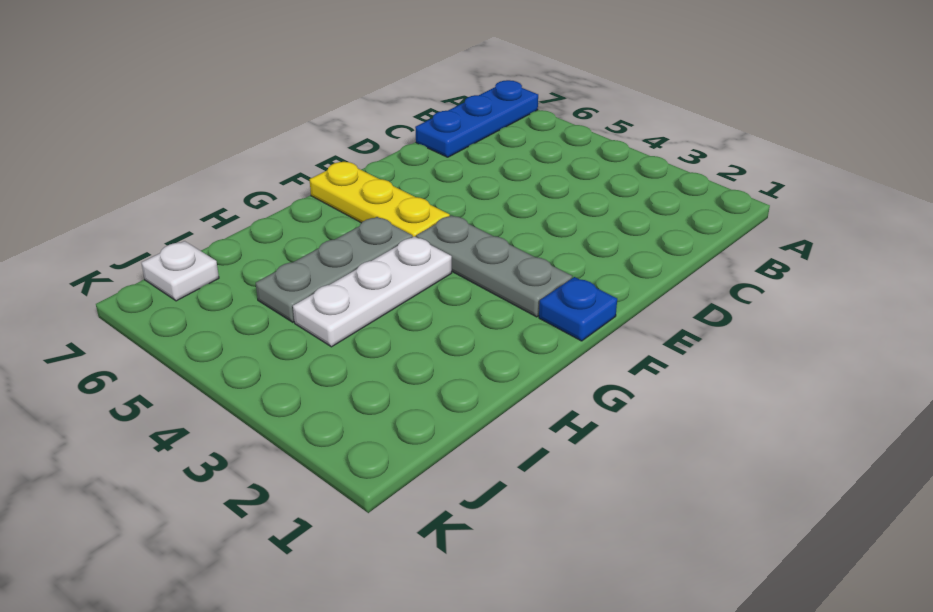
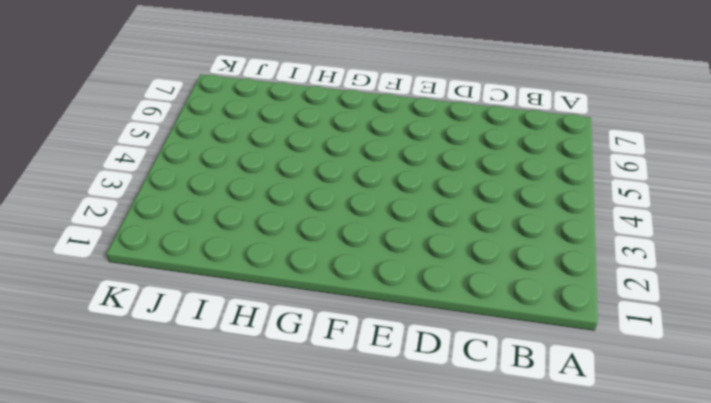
none -> blue plate A7:C7 level 1
none -> blue plate F1 level 1

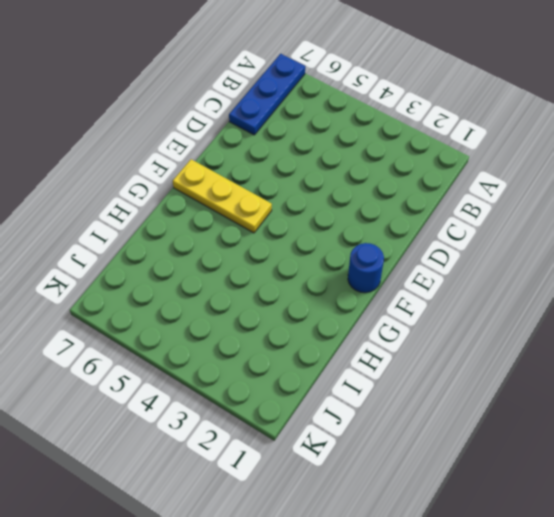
blue round brick F1 level 1 -> blue plate F1 level 1
none -> grey plate F2:F4 level 1
none -> white plate G4:I4 level 1

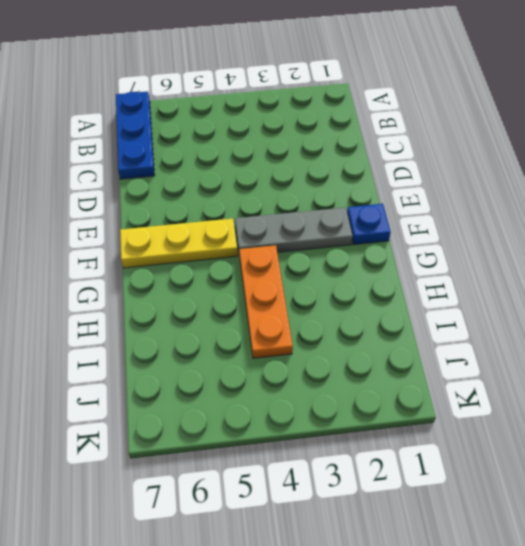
orange plate G4:I4 level 1 -> white plate G4:I4 level 1
none -> grey plate G5:I5 level 1
none -> white plate J7 level 1

